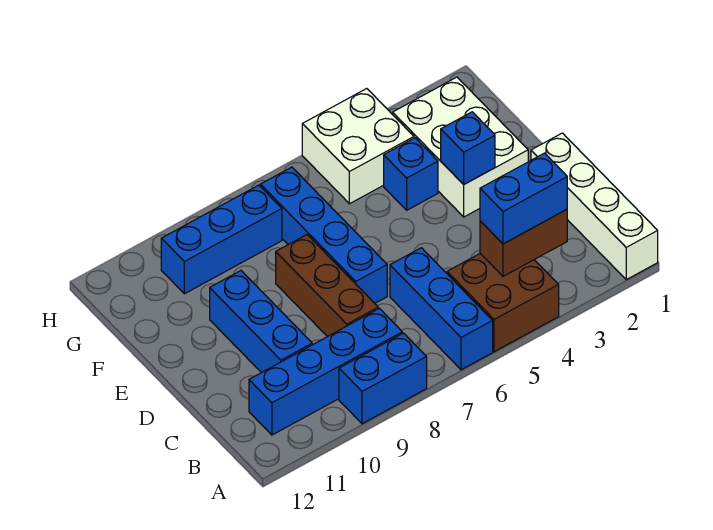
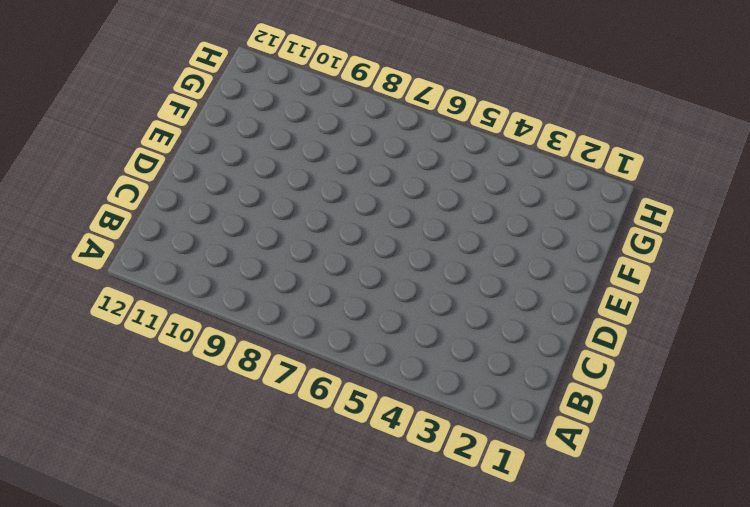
none -> white brick A1:D1 level 1
none -> brown brick A4:B5 level 1
none -> blue brick A6:C6 level 1

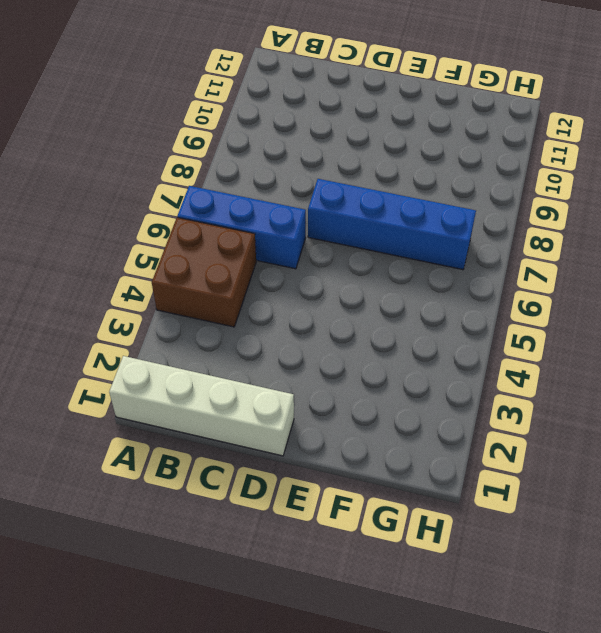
none -> blue brick A8:A9 level 1
none -> blue brick B8:B11 level 1
none -> brown brick C8:E8 level 1

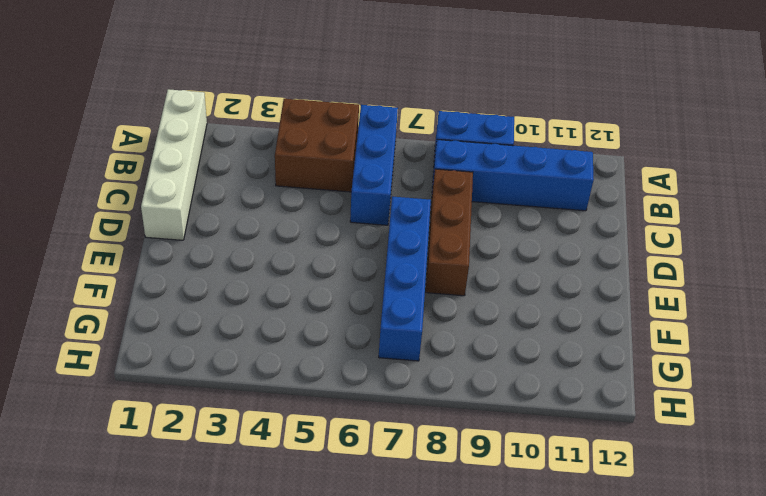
none -> blue brick C10:E10 level 1
none -> white brick E2:G3 level 1
none -> blue brick F4 level 1

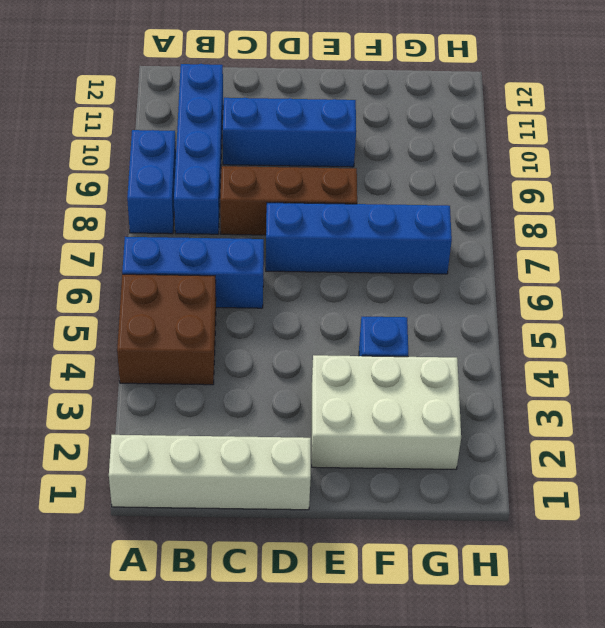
none -> white brick G4:H5 level 1
none -> blue brick G8:G10 level 1
none -> brown brick B3:B4 level 2

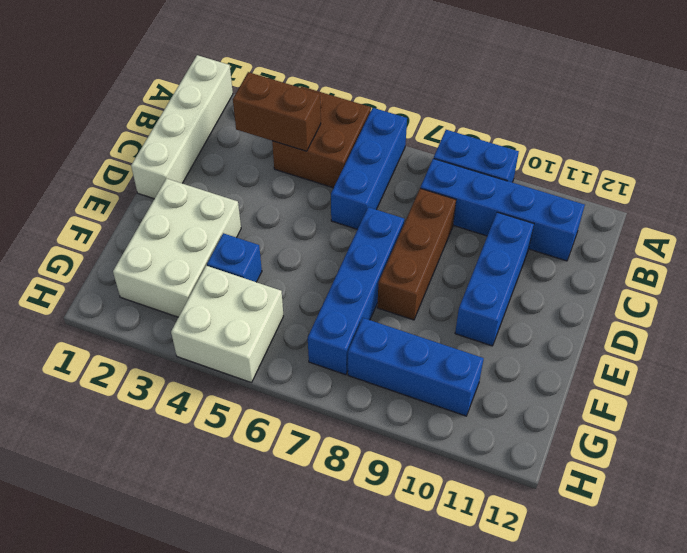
none -> blue brick E3 level 2
none -> blue brick B3:B4 level 3

